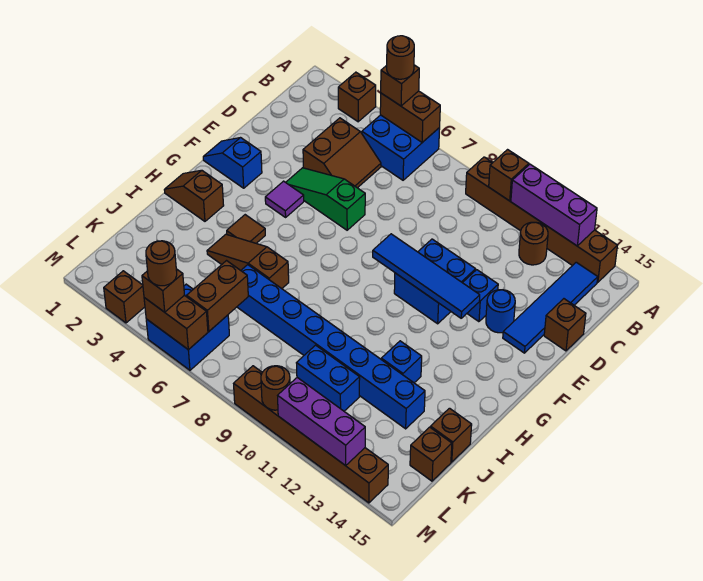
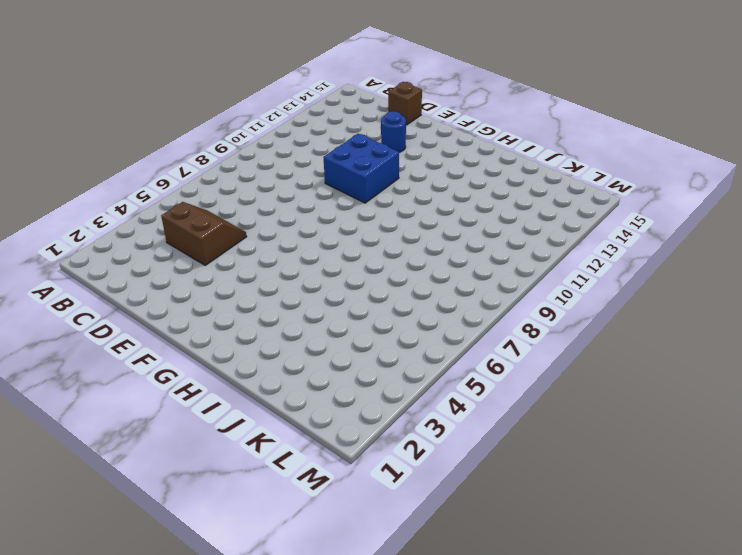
none -> brown brick A3 level 1
none -> blue brick A5:B6 level 1
none -> brown brick A9:A14 level 1
none -> brown round brick B12 level 1

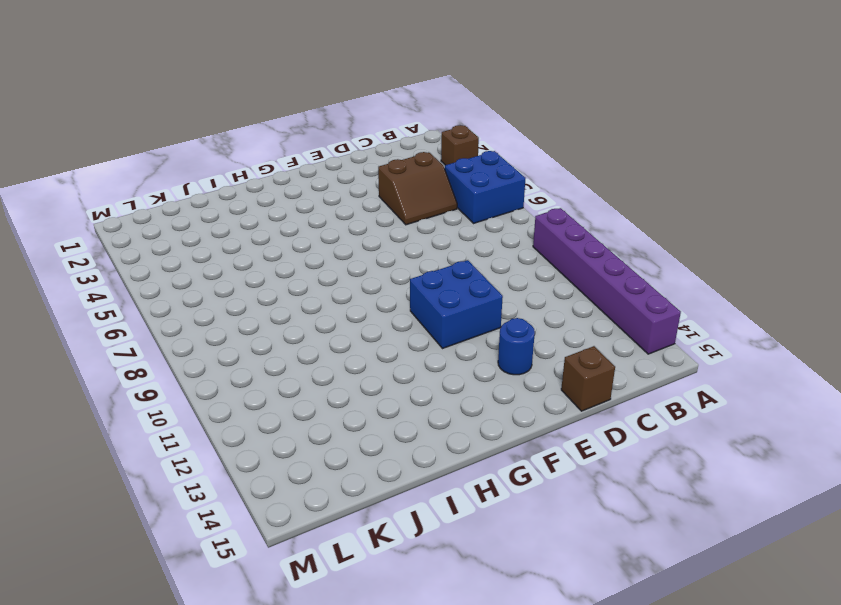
purple brick A9:A14 level 1 -> brown brick A9:A14 level 1
none -> brown round brick B12 level 1
none -> blue tile B14:E14 level 1
none -> green slope E4:E6 level 1 top 6
none -> blue brick E12 level 1

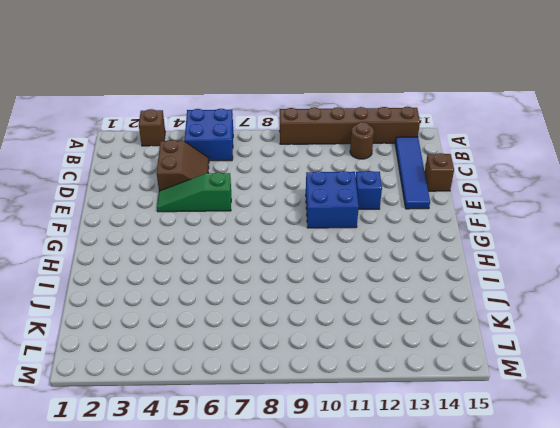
none -> blue round brick E13 level 1
none -> blue slope F1:F2 level 1 top 2
none -> purple tile F4 level 1
none -> brown slope H1:H2 level 1 top 2

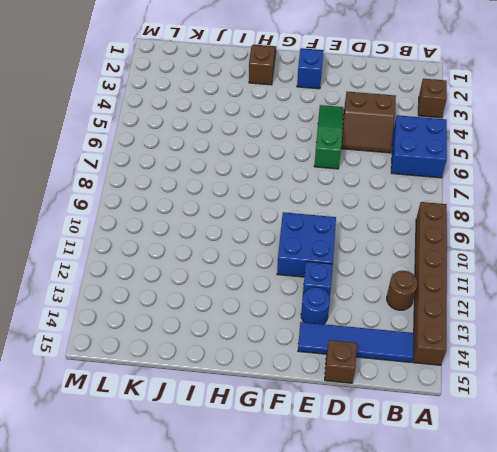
none -> purple tile F4 level 1
none -> brown tile H4 level 1
none -> brown slope I4:I6 level 1 top 6
none -> blue brick I12 level 1

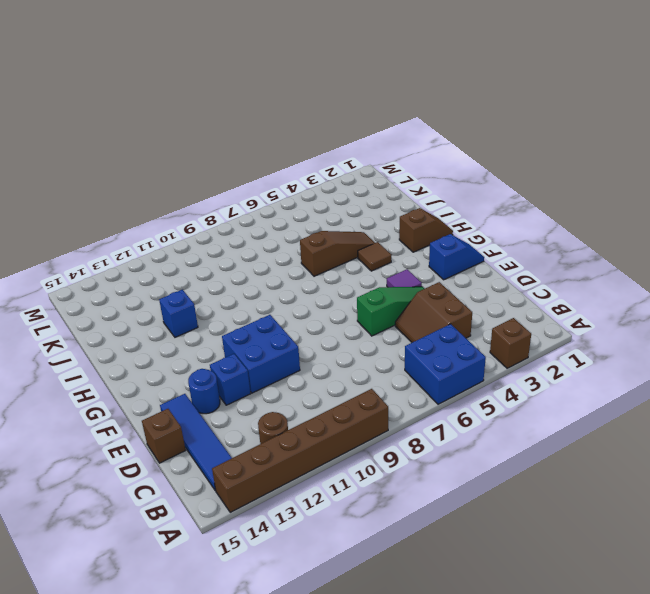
none -> blue brick J6:J13 level 1
none -> brown brick J15 level 1
none -> blue brick K10:K11 level 1
none -> brown brick K15 level 1

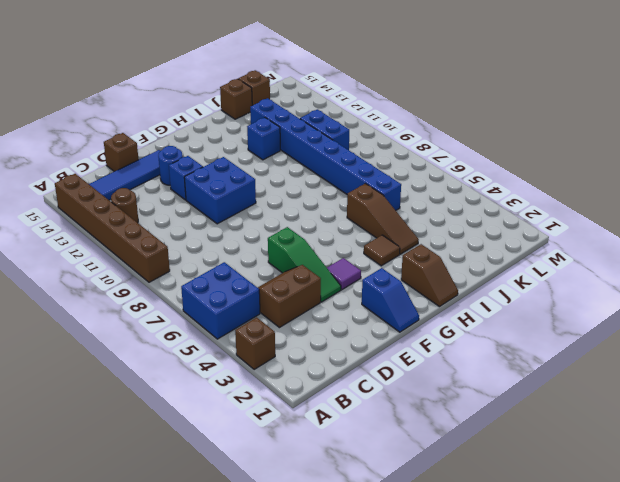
none -> blue brick L5:M6 level 1
none -> brown brick M3 level 1
none -> brown brick M9:M14 level 1
none -> brown brick A5:A6 level 2

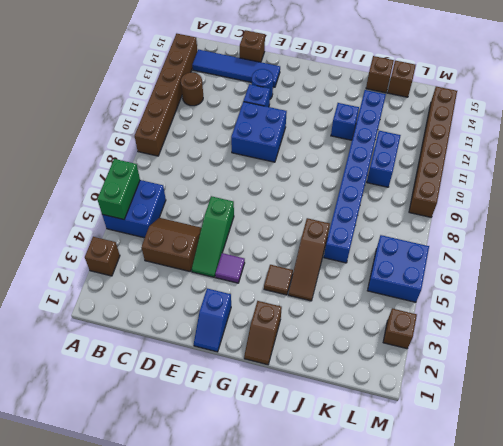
green brick A5:A6 level 2 -> brown brick A5:A6 level 2
none -> brown brick A10 level 2
none -> purple brick A11:A13 level 2
none -> blue tile F9:F12 level 2
none -> brown brick K6:L6 level 2

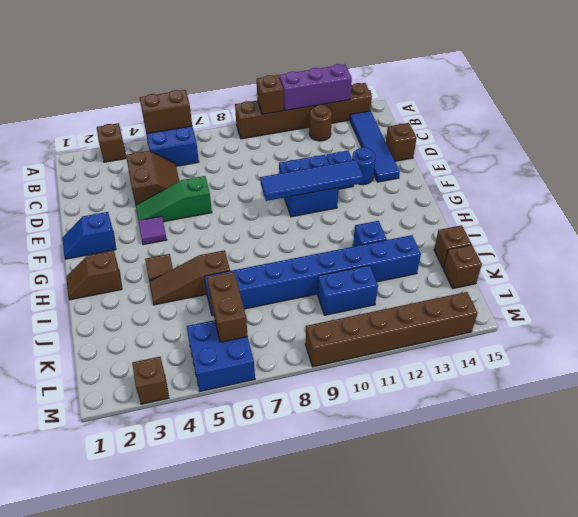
none -> brown brick M5:M6 level 2
none -> brown round brick M10 level 2
none -> purple brick M11:M13 level 2
none -> brown brick A5 level 3

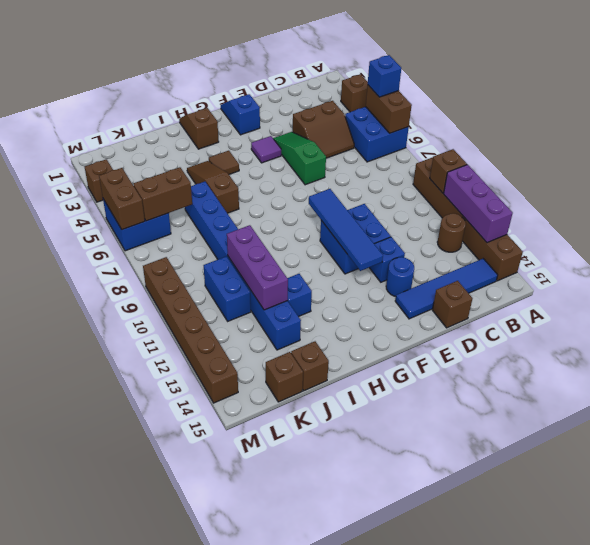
blue brick A5 level 3 -> brown brick A5 level 3
purple brick J10:J12 level 2 -> purple brick M11:M13 level 2
none -> brown round brick M10 level 2
none -> brown brick M5 level 3
none -> brown round brick A5 level 4
none -> brown round brick M5 level 4

